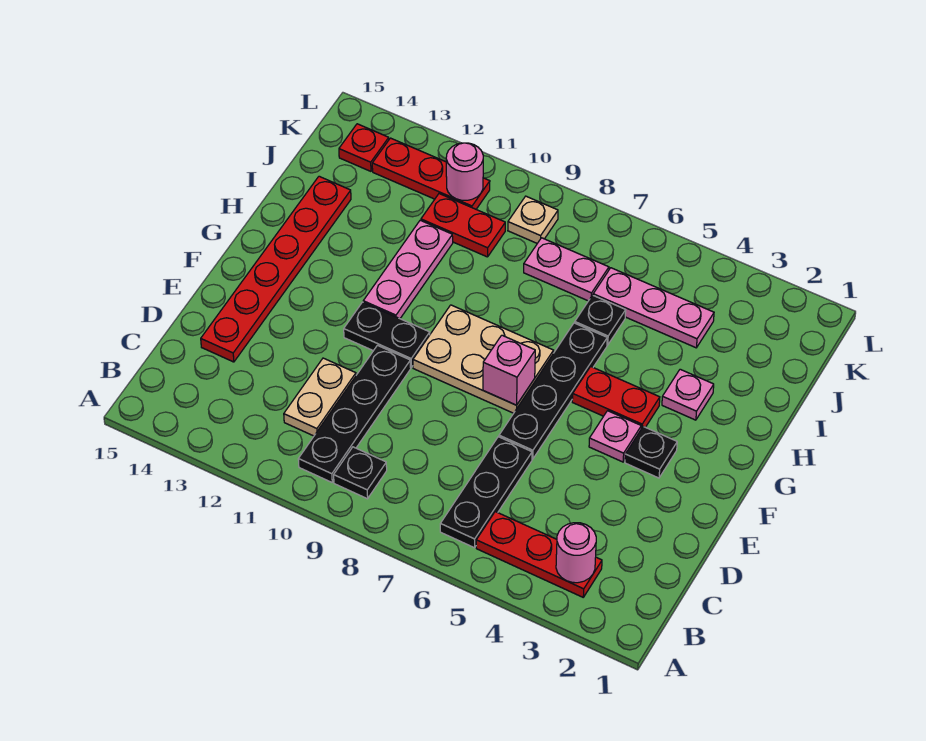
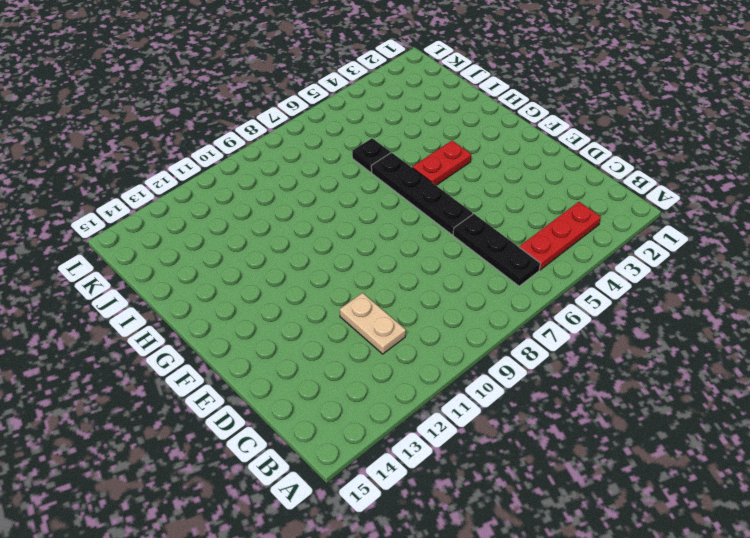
none -> black plate B9 level 1
none -> black plate B10:E10 level 1
none -> red plate D14:I14 level 1

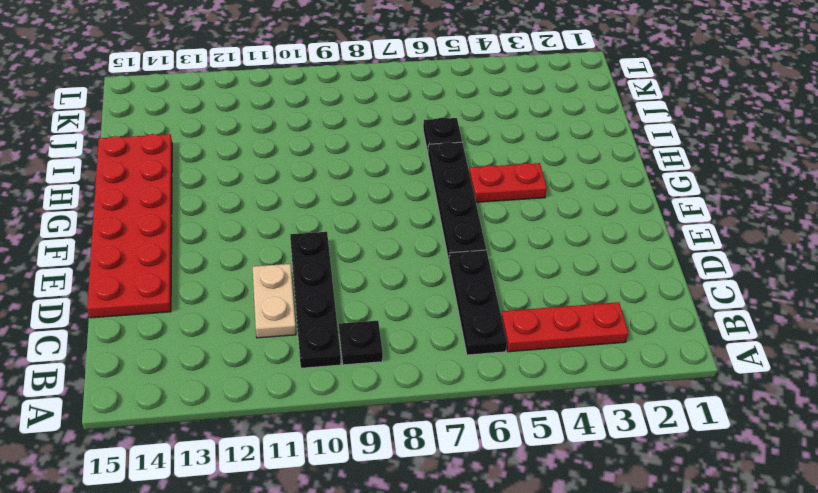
red plate D14:I15 level 1 -> red plate D14:I14 level 1
none -> black plate F3 level 1
none -> pink plate F4 level 1
none -> tan plate F7:G9 level 1

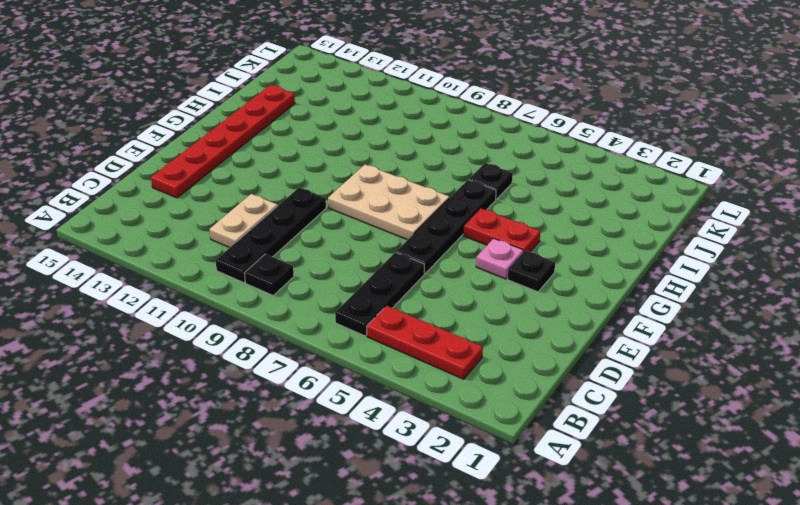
none -> black plate F10:F11 level 1
none -> pink plate G11:I11 level 1
none -> pink plate H3 level 1

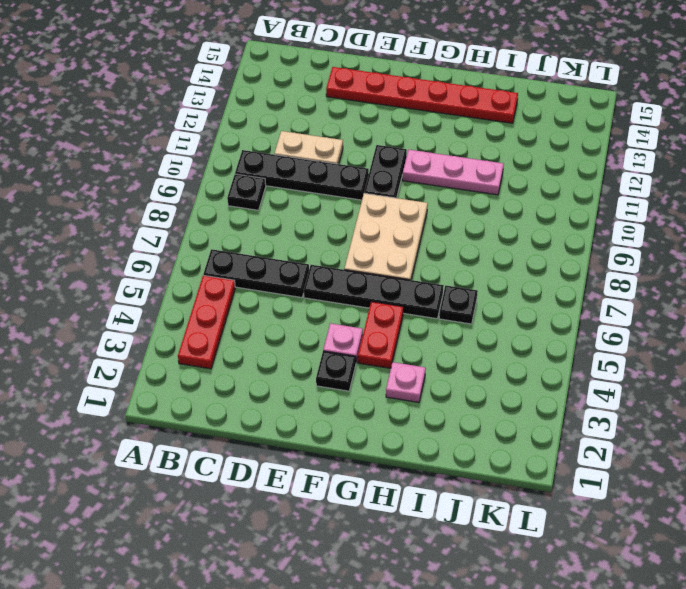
none -> pink plate J4:J6 level 1
none -> pink plate J7:J8 level 1
none -> red plate J10:J11 level 1

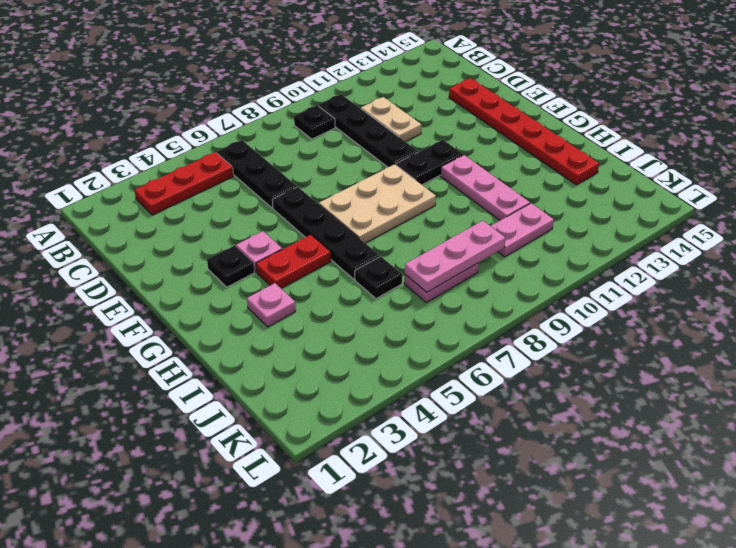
pink plate J7:J9 level 2 -> pink plate J4:J6 level 1
pink plate J10:J11 level 1 -> red plate J10:J11 level 1
none -> tan plate K9 level 1
none -> red plate K11:K13 level 1
none -> red plate K14 level 1

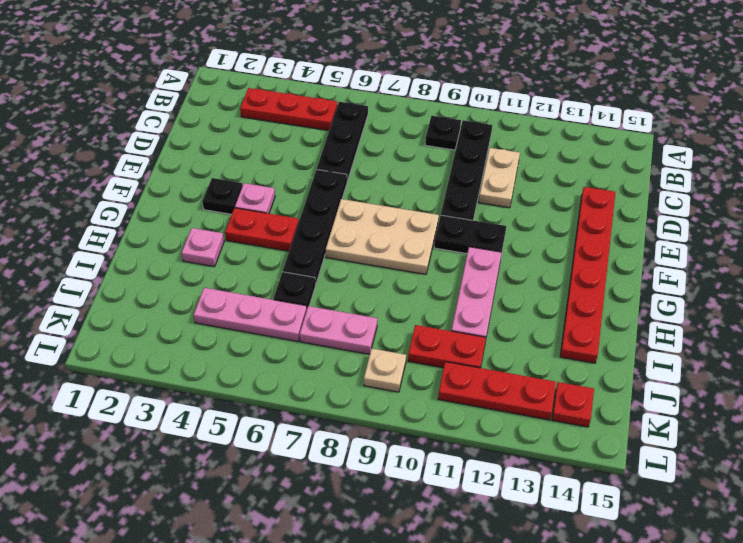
none -> pink round brick B3 level 2
none -> pink brick F7 level 2
none -> pink round brick K11 level 2

